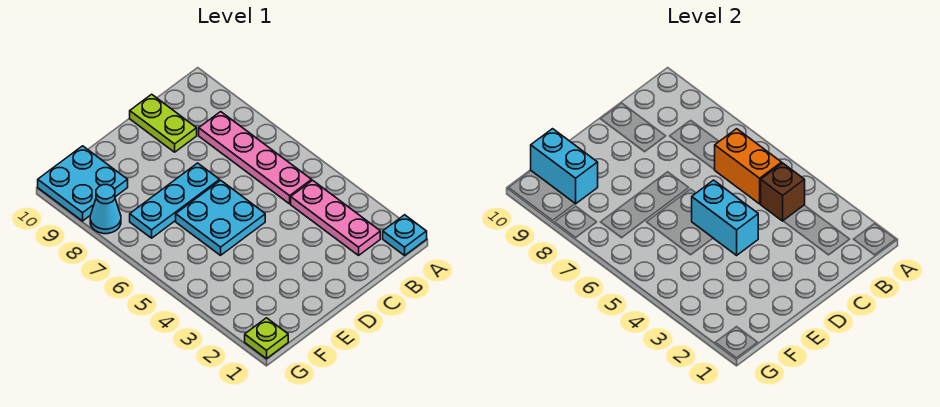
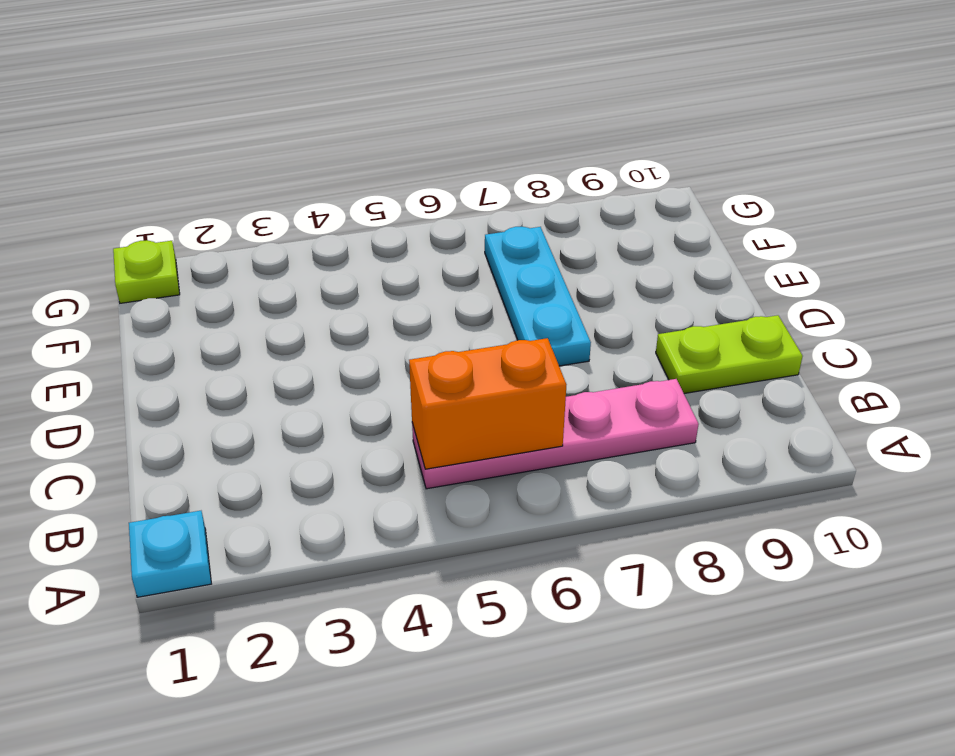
none -> pink plate B2:B4 level 1
none -> cyan plate D5:E6 level 1
none -> cyan plate F9:G10 level 1

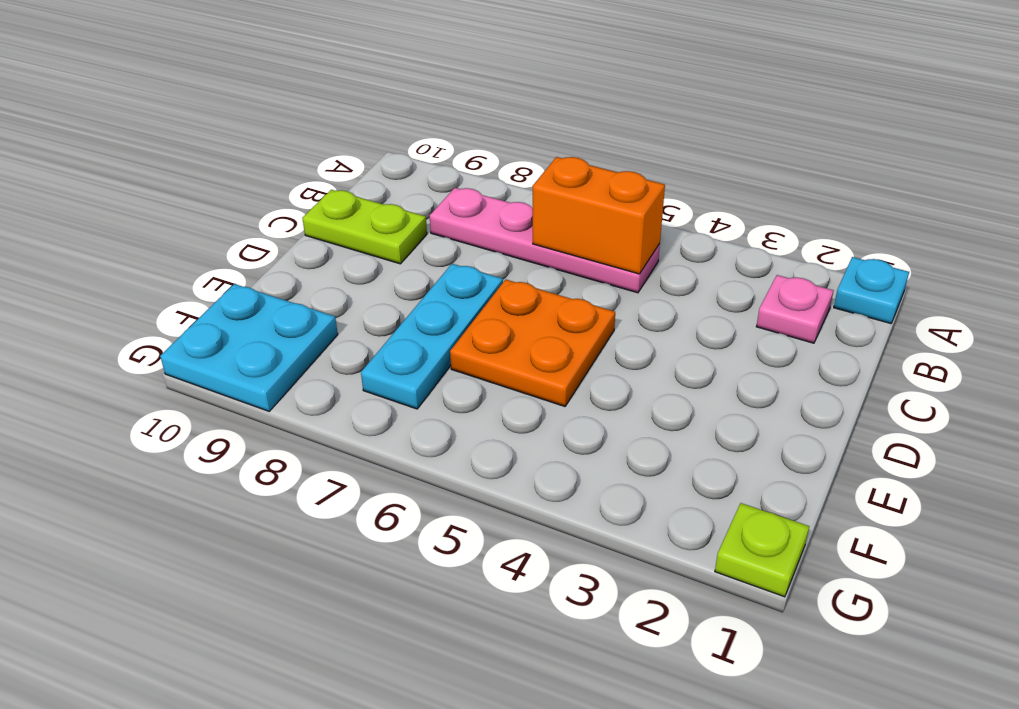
pink plate B2 level 1 -> pink plate B2:B4 level 1
orange plate D5:E6 level 1 -> cyan plate D5:E6 level 1
none -> cyan cone G8 level 1
none -> brown brick B4 level 2
none -> cyan brick D4:D5 level 2

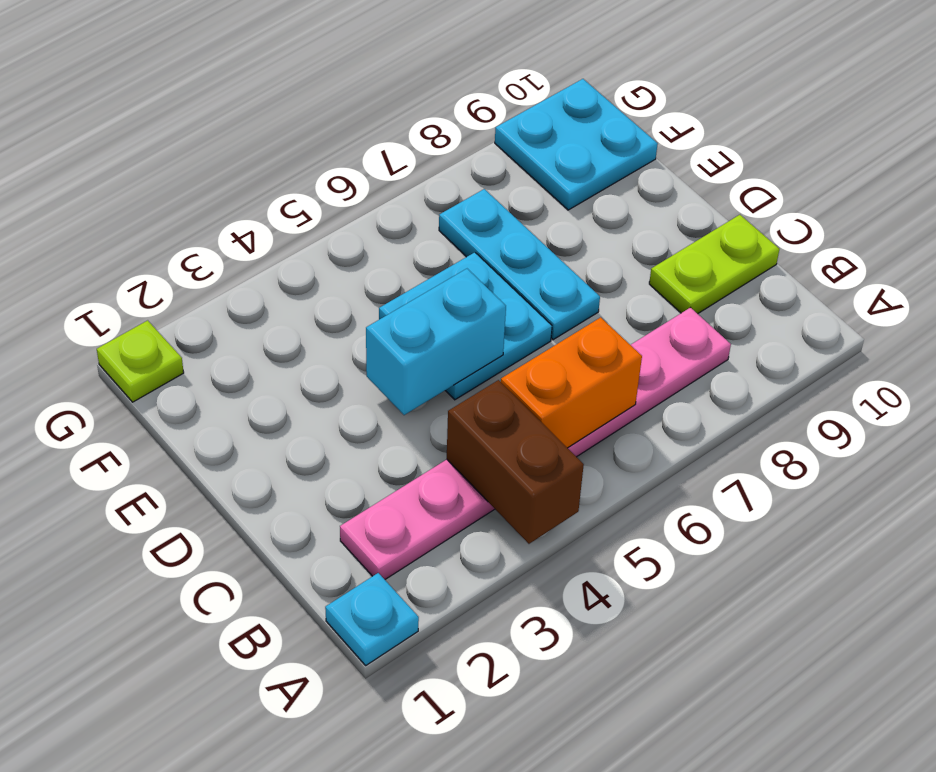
brown brick A4:B4 level 2 -> brown brick B4 level 2
none -> cyan cone G8 level 1
none -> cyan brick F9:F10 level 2

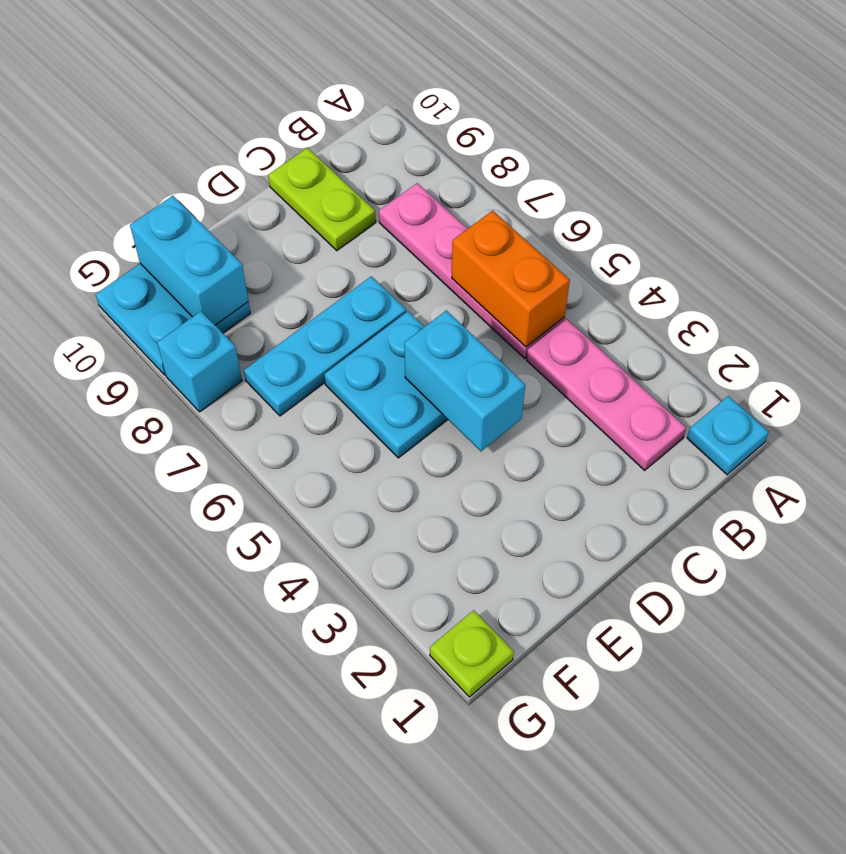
cyan brick G8 level 1 -> cyan cone G8 level 1
none -> brown brick B4 level 2

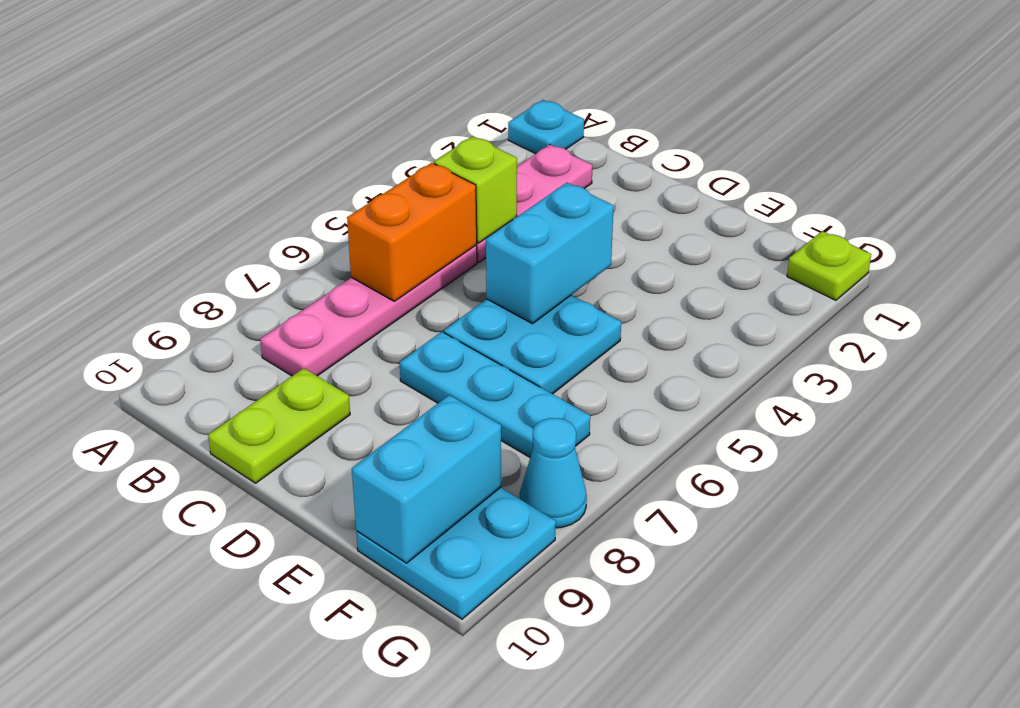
lime brick B4 level 2 -> brown brick B4 level 2

